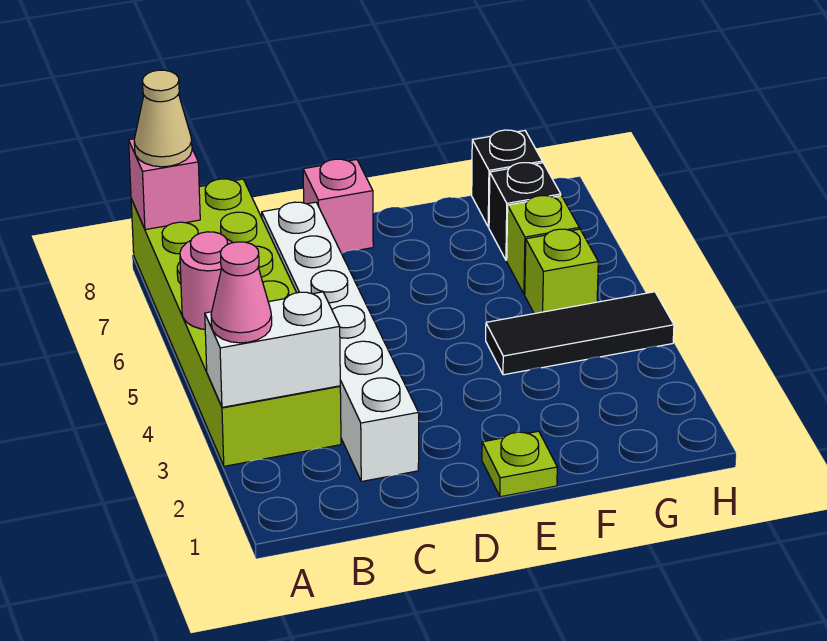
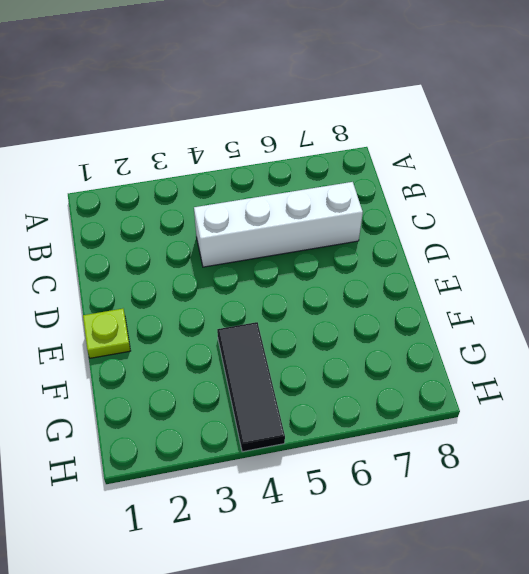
white brick C4:C7 level 1 -> white brick C2:C7 level 1
none -> lime brick A3:B8 level 1
none -> pink brick D8 level 1
none -> lime brick G5 level 1

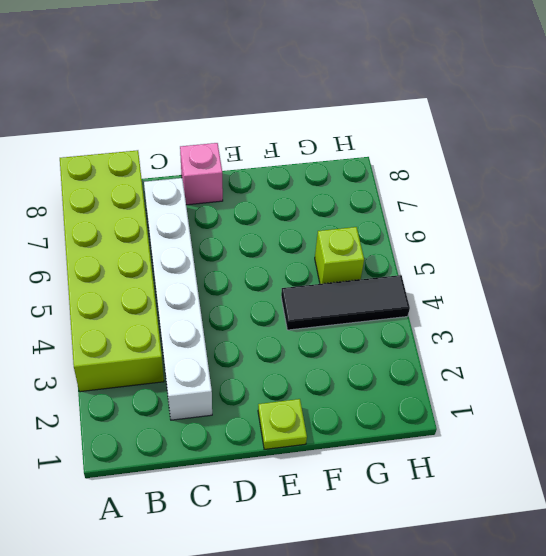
none -> lime brick G6 level 1
none -> black brick G7 level 1
none -> black brick G8 level 1

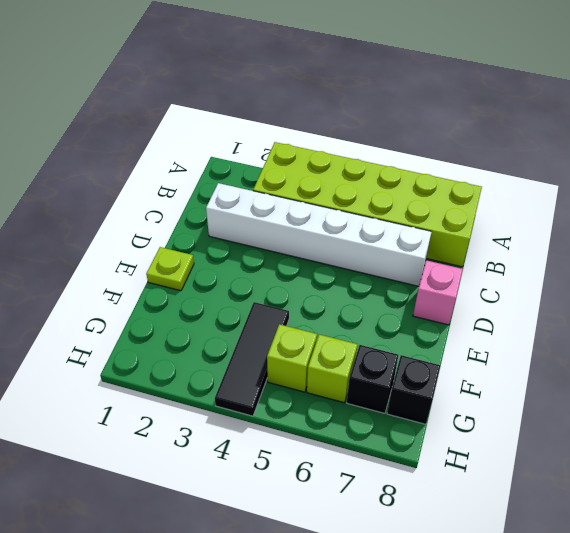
none -> white brick A3:B3 level 2
none -> pink round brick A5 level 2
none -> pink brick A8 level 2

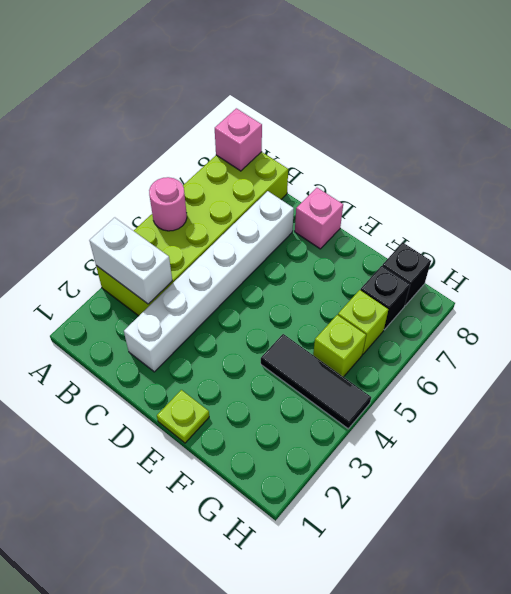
none -> pink cone A3 level 3
none -> tan cone A8 level 3

